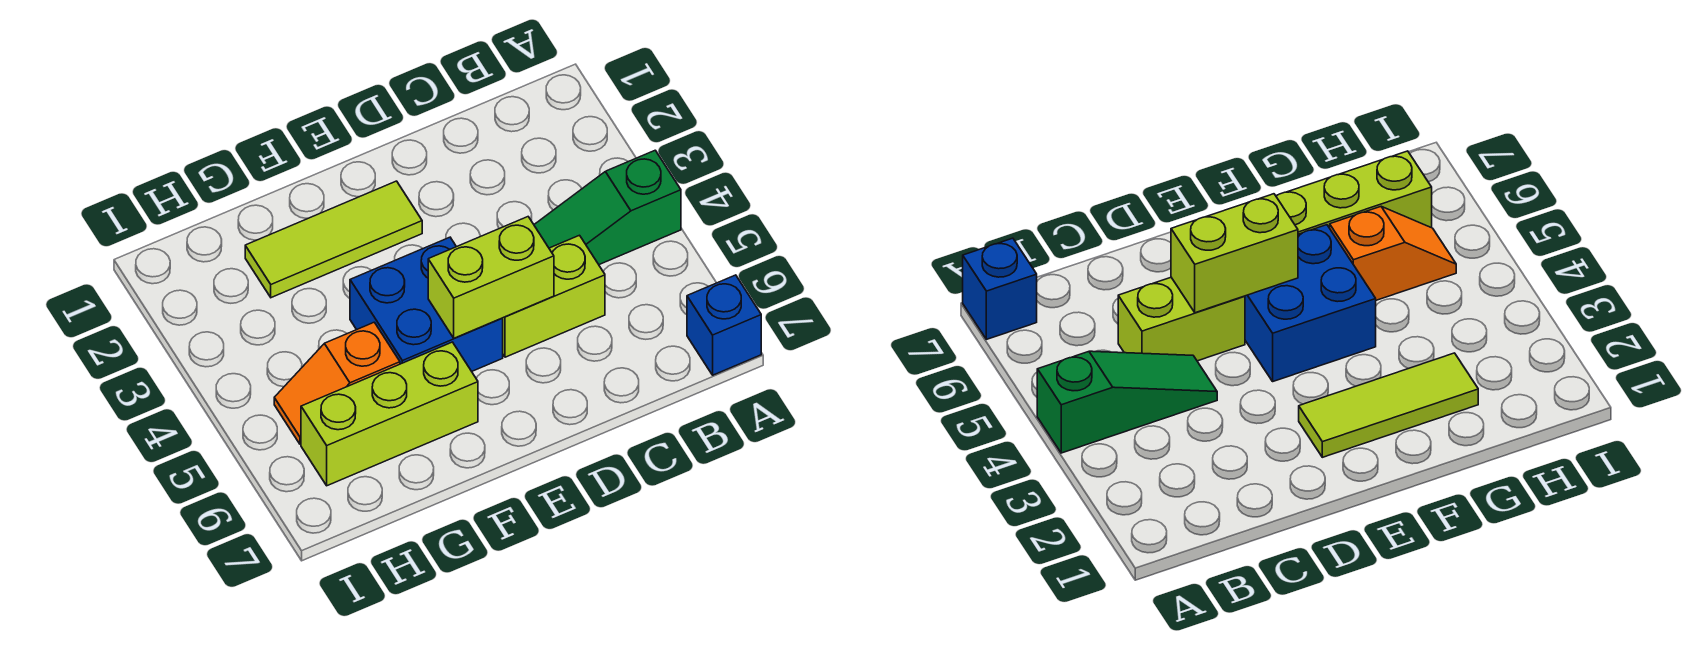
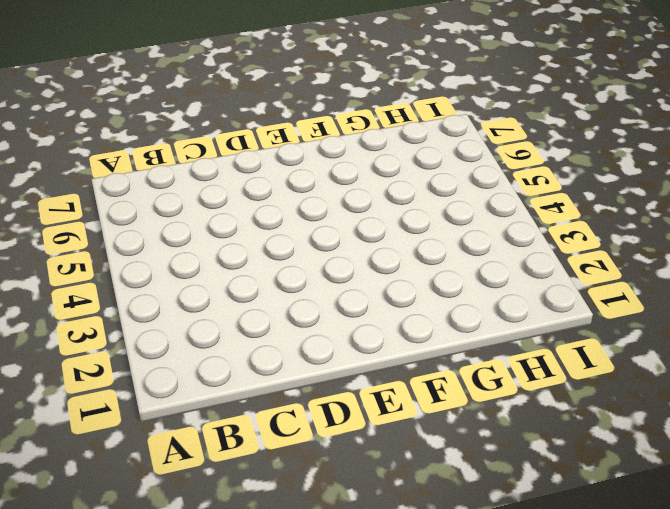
none -> green slope A4:C4 level 1 top A
none -> blue brick A7 level 1

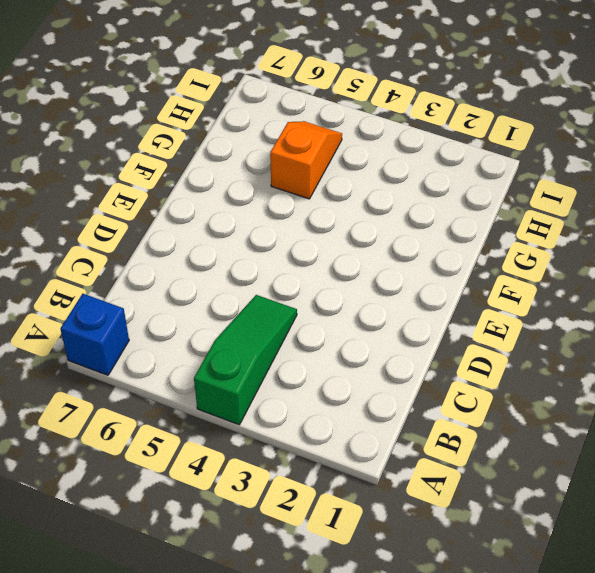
none -> lime brick C5:D5 level 1
none -> lime tile E2:G2 level 1

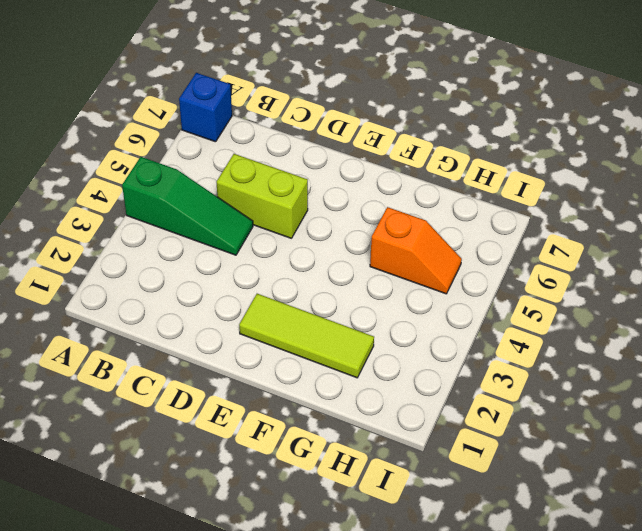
none -> blue brick E4:F5 level 1
none -> lime brick F6:H6 level 1

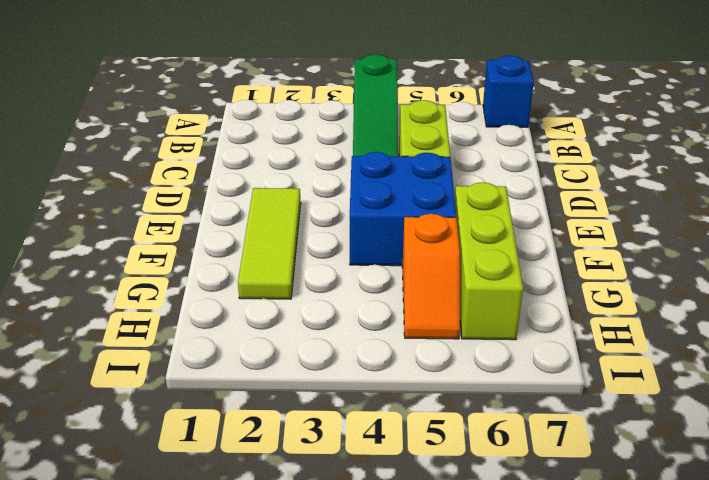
none -> lime brick D5:E5 level 2

